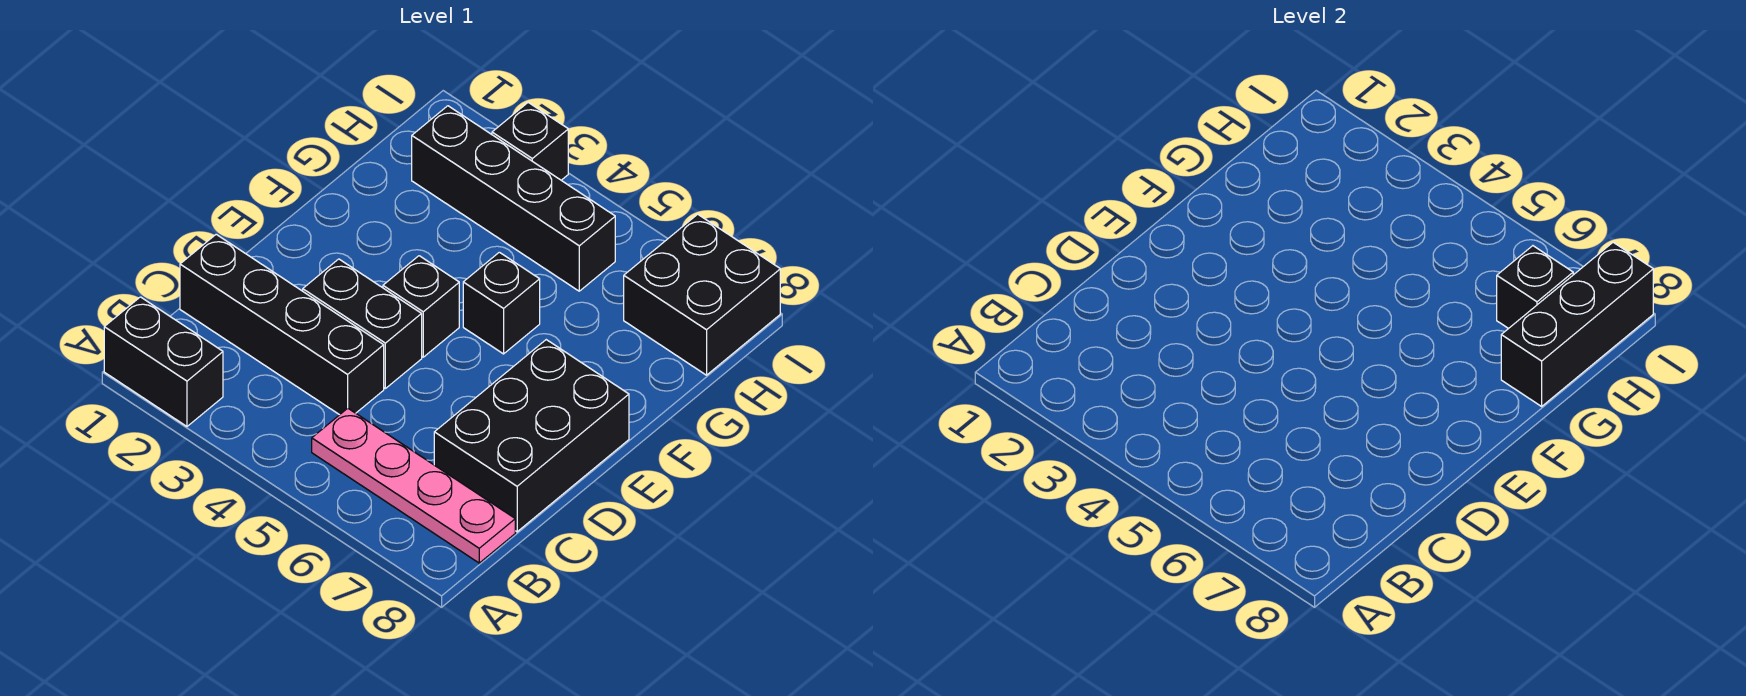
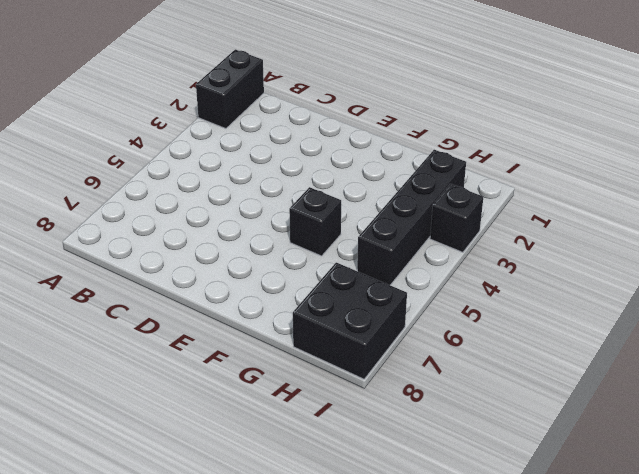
none -> pink plate B5:B8 level 1
none -> black brick C1:C4 level 1
none -> black brick C7:E8 level 1

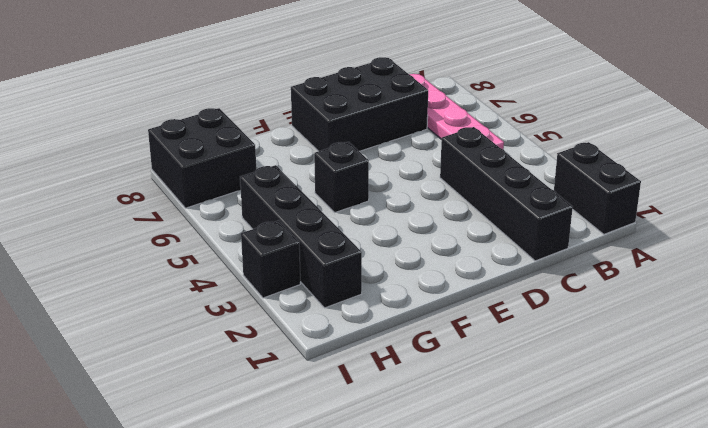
none -> black brick D3:D4 level 1
none -> black brick E4 level 1
none -> black brick G8:I8 level 2

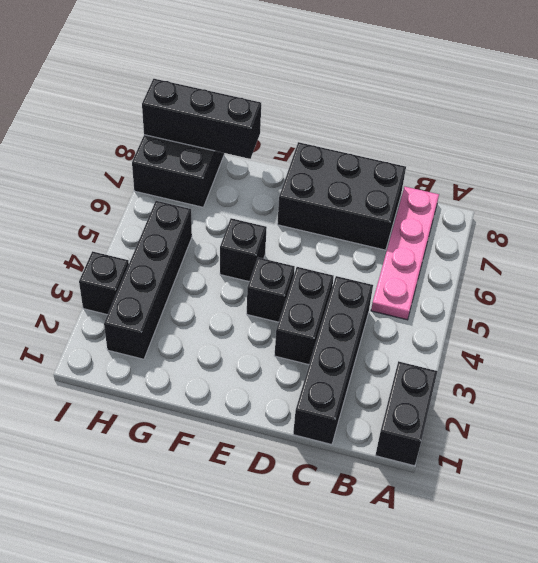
none -> black brick H7 level 2

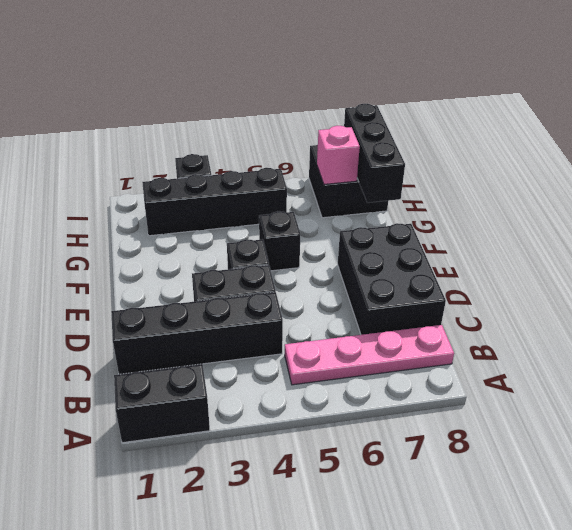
pink brick H7 level 2 -> black brick H7 level 2

